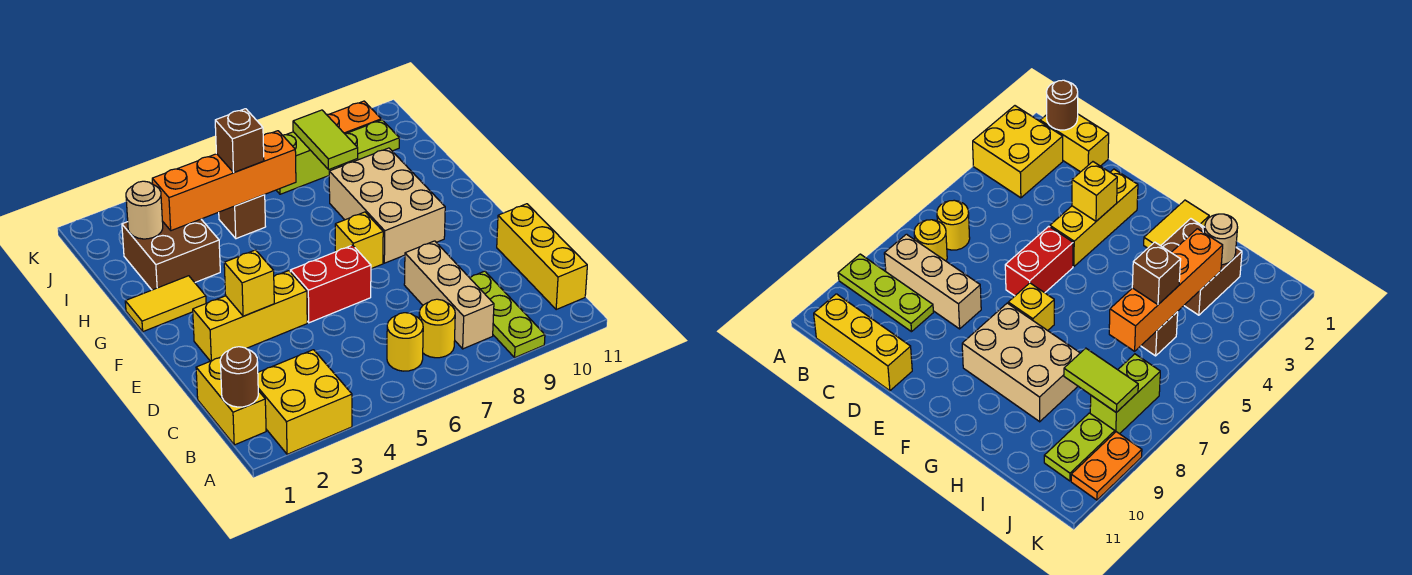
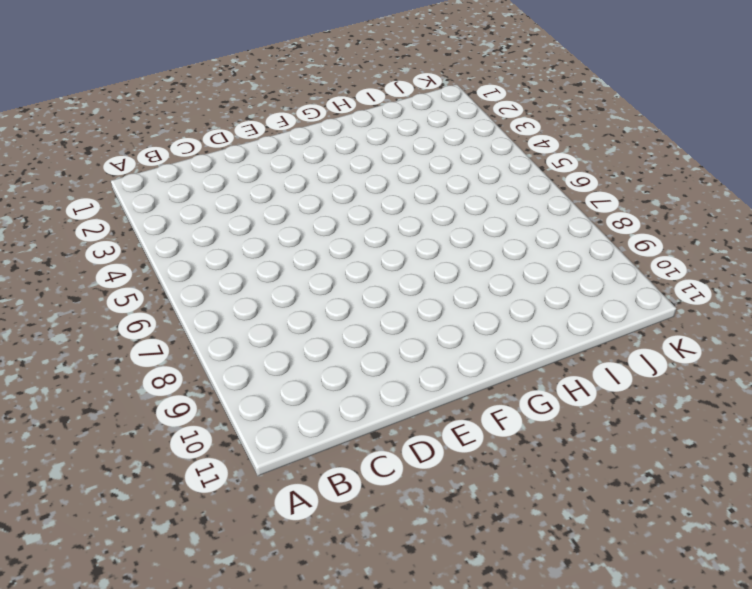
none -> yellow brick A2:B3 level 1
none -> lime plate A9:C9 level 1
none -> yellow brick B1:C1 level 1

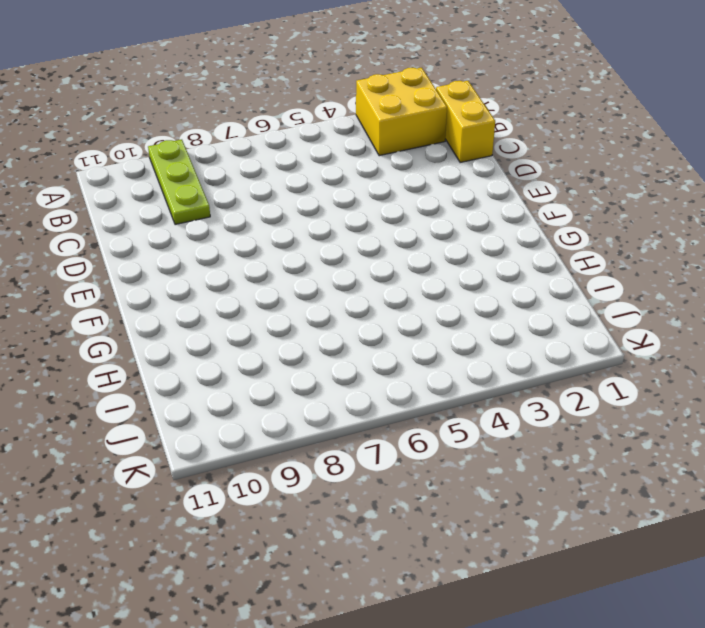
none -> yellow round brick B6 level 1
none -> yellow round brick B7 level 1
none -> tan brick B8:D8 level 1

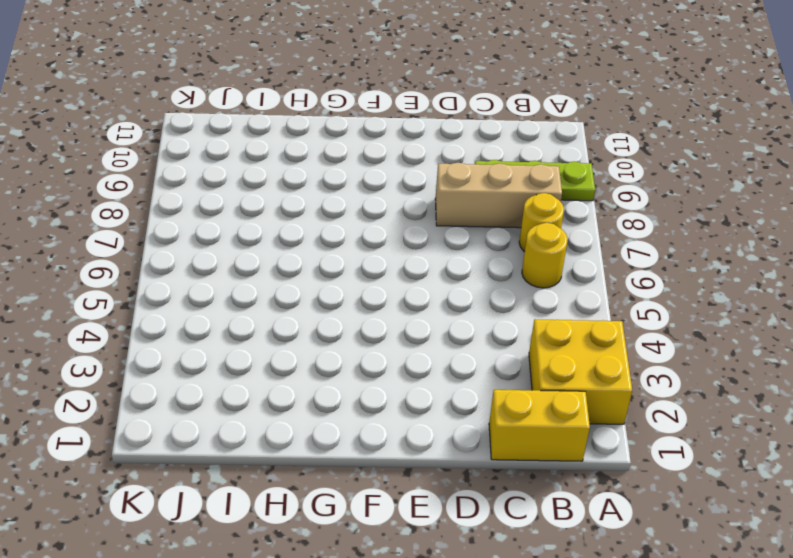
none -> yellow brick B11:D11 level 1
none -> yellow brick E2:E4 level 1
none -> red brick E5:E6 level 1

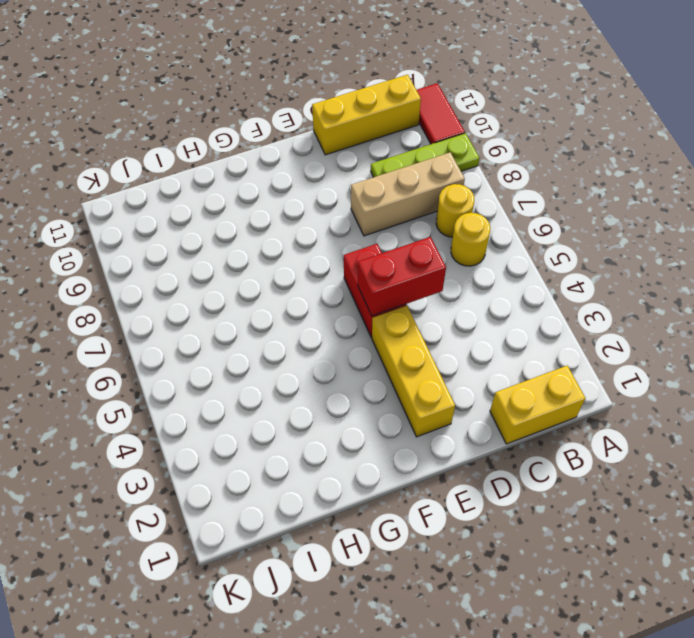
red tile A10:A11 level 1 -> none
red brick D5:E5 level 2 -> none
none -> yellow brick A2:B3 level 1
none -> yellow brick F7 level 1
none -> tan brick F8:H9 level 1

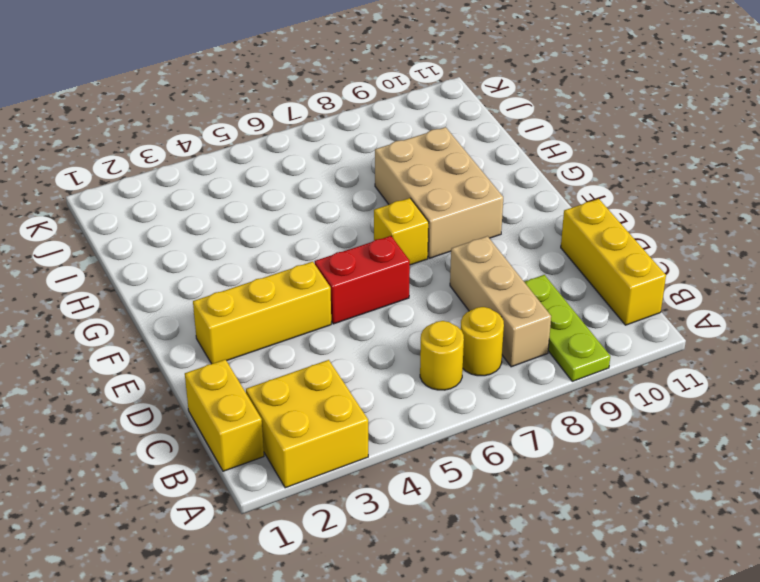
none -> yellow tile G1:G2 level 1
none -> brown brick H2:I3 level 1
none -> brown brick I5 level 1

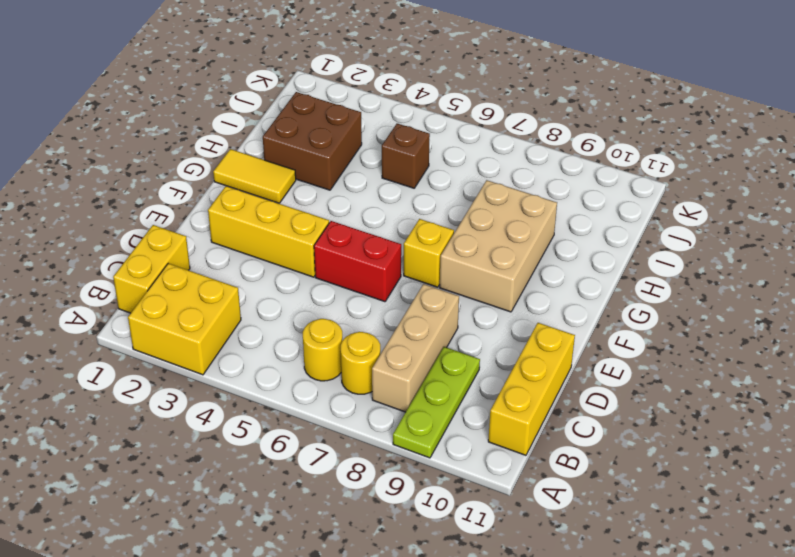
none -> lime brick J7:J8 level 1
none -> lime plate J9:J10 level 1
none -> orange plate K9:K10 level 1

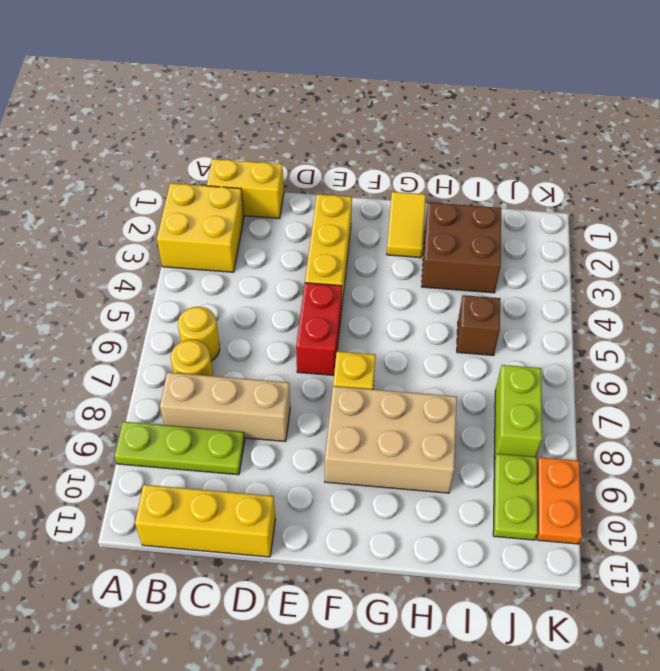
none -> brown round brick B1 level 2
none -> yellow brick E3 level 2
none -> tan round brick I2 level 2

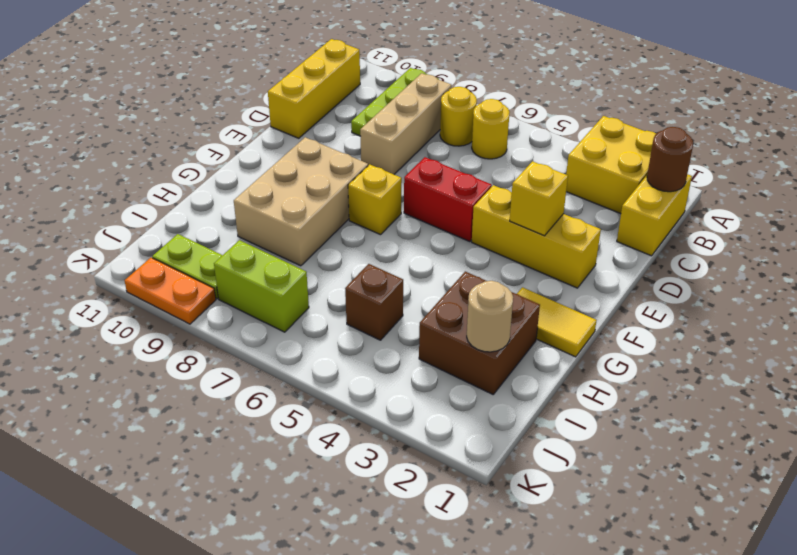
none -> orange brick I3:I6 level 2
none -> lime tile I8:J8 level 2
none -> brown brick I5 level 3

